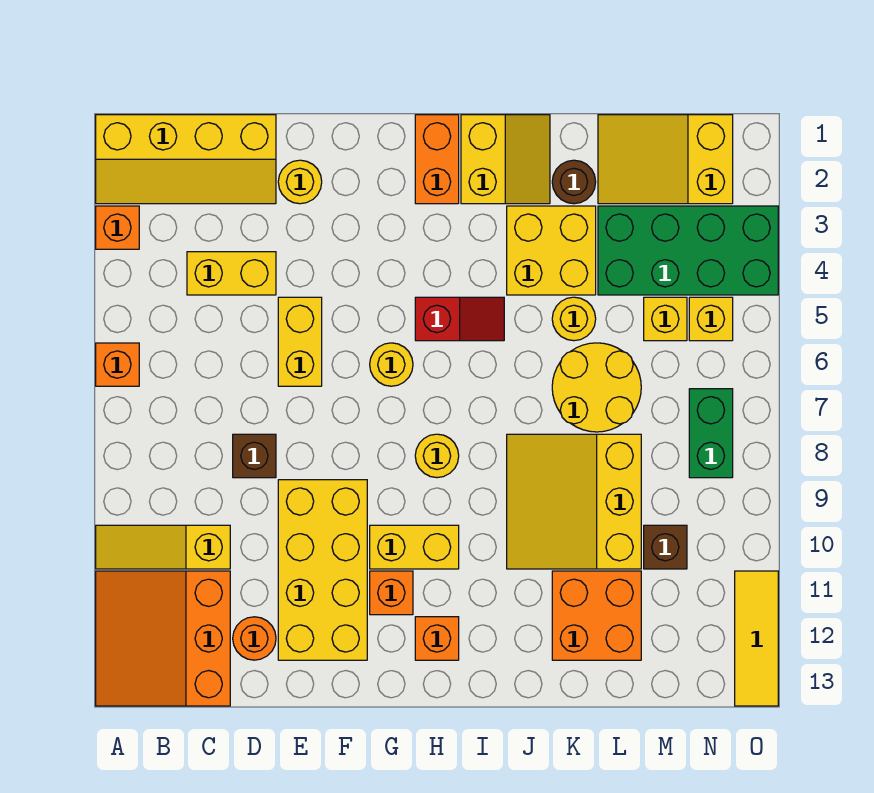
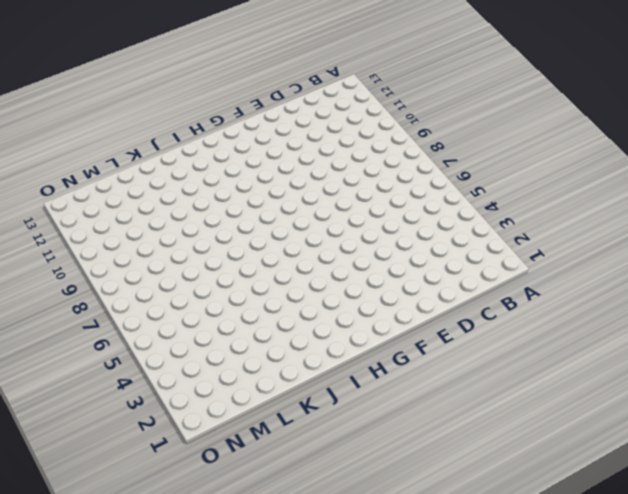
none -> yellow slope A1:D2 level 1 top 1
none -> orange brick A3 level 1
none -> orange brick A6 level 1
none -> yellow slope A10:C10 level 1 top C

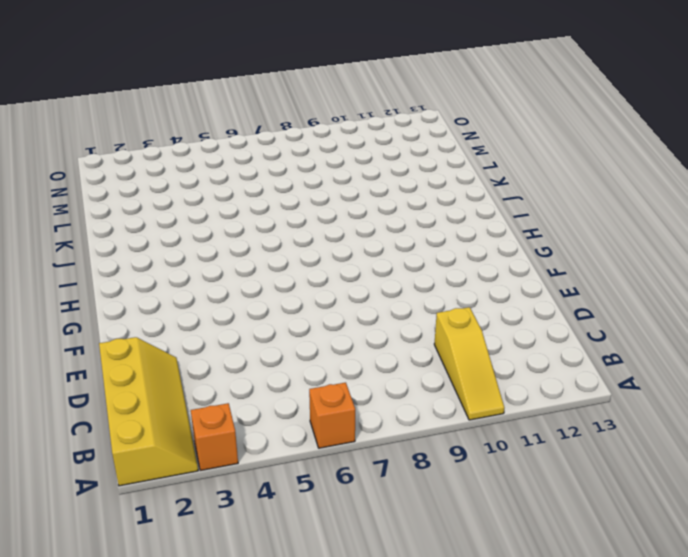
none -> orange slope A11:C13 level 1 top C
none -> yellow brick C4:D4 level 1
none -> brown brick D8 level 1
none -> orange round brick D12 level 1

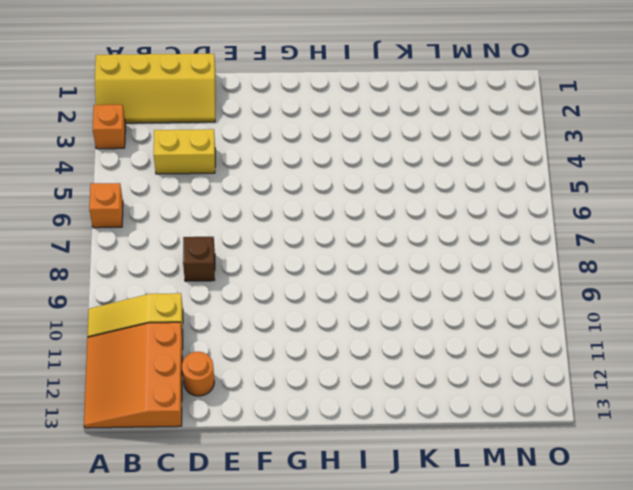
none -> yellow round brick E2 level 1
none -> yellow brick E5:E6 level 1
none -> yellow brick E9:F12 level 1
none -> yellow round brick G6 level 1

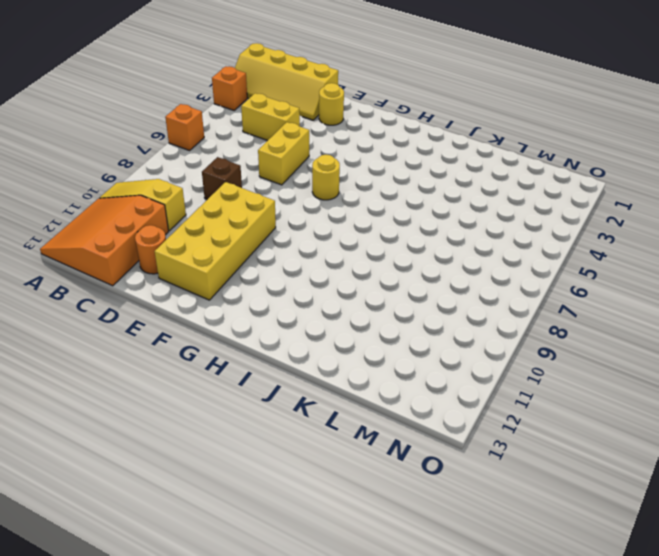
none -> yellow brick G10:H10 level 1
none -> orange brick G11 level 1
none -> orange brick H1:H2 level 1
none -> red slope H5:I5 level 1 top H

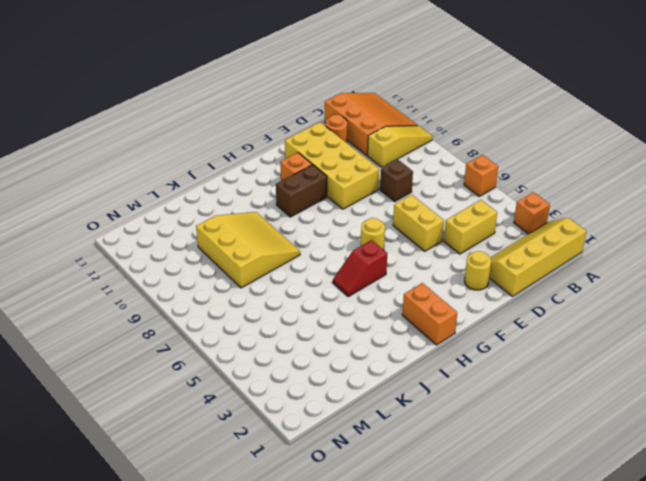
brown brick G10:H10 level 1 -> yellow brick G10:H10 level 1
none -> yellow round brick H8 level 1
none -> orange brick H12 level 1
none -> yellow slope I1:J2 level 1 top I
none -> yellow brick J3:K4 level 1

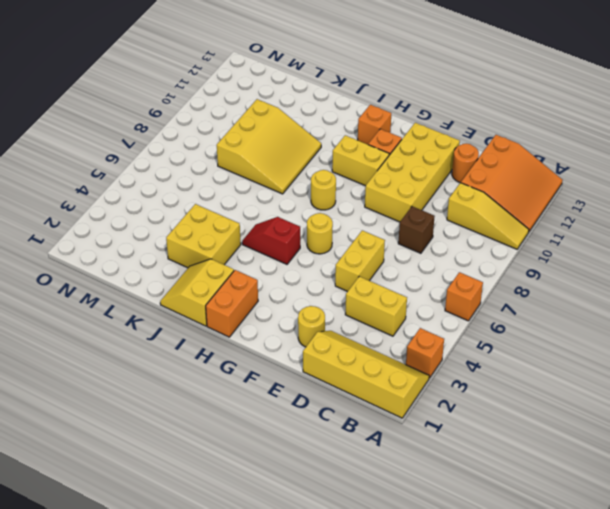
none -> brown round brick K2 level 1
none -> yellow round brick K5 level 1
none -> yellow round brick K6:L7 level 1
none -> orange brick K11:L12 level 1

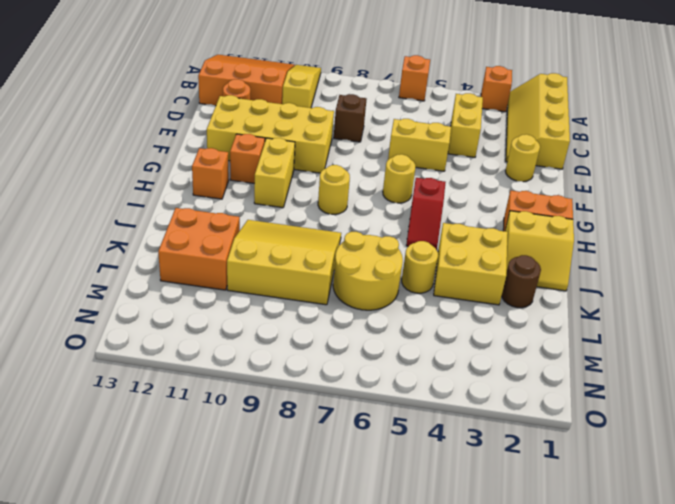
none -> yellow slope L1:N2 level 1 top N
none -> green brick L3:O4 level 1
none -> yellow brick M5 level 1
none -> brown brick M10 level 1

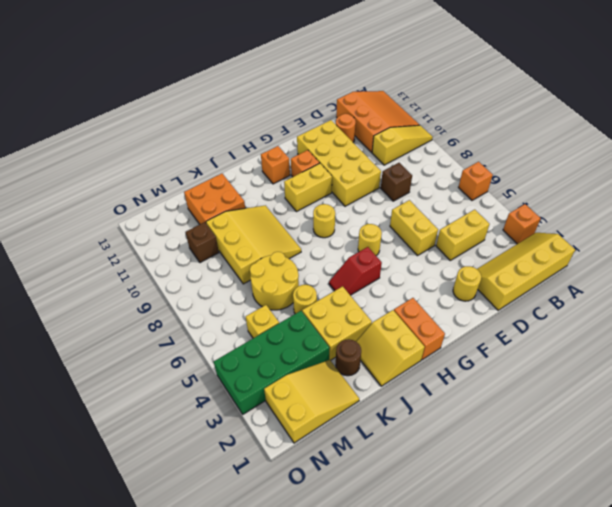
none -> yellow brick N5 level 1
none -> green brick N7:N8 level 1
none -> yellow tile O11:O13 level 1

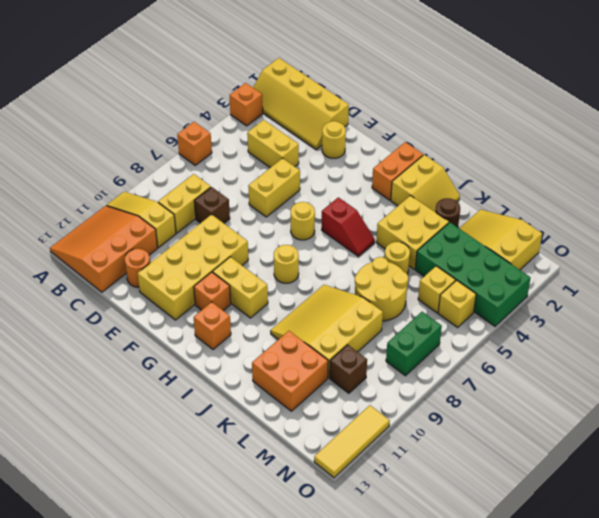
yellow brick C8:C9 level 1 -> none

